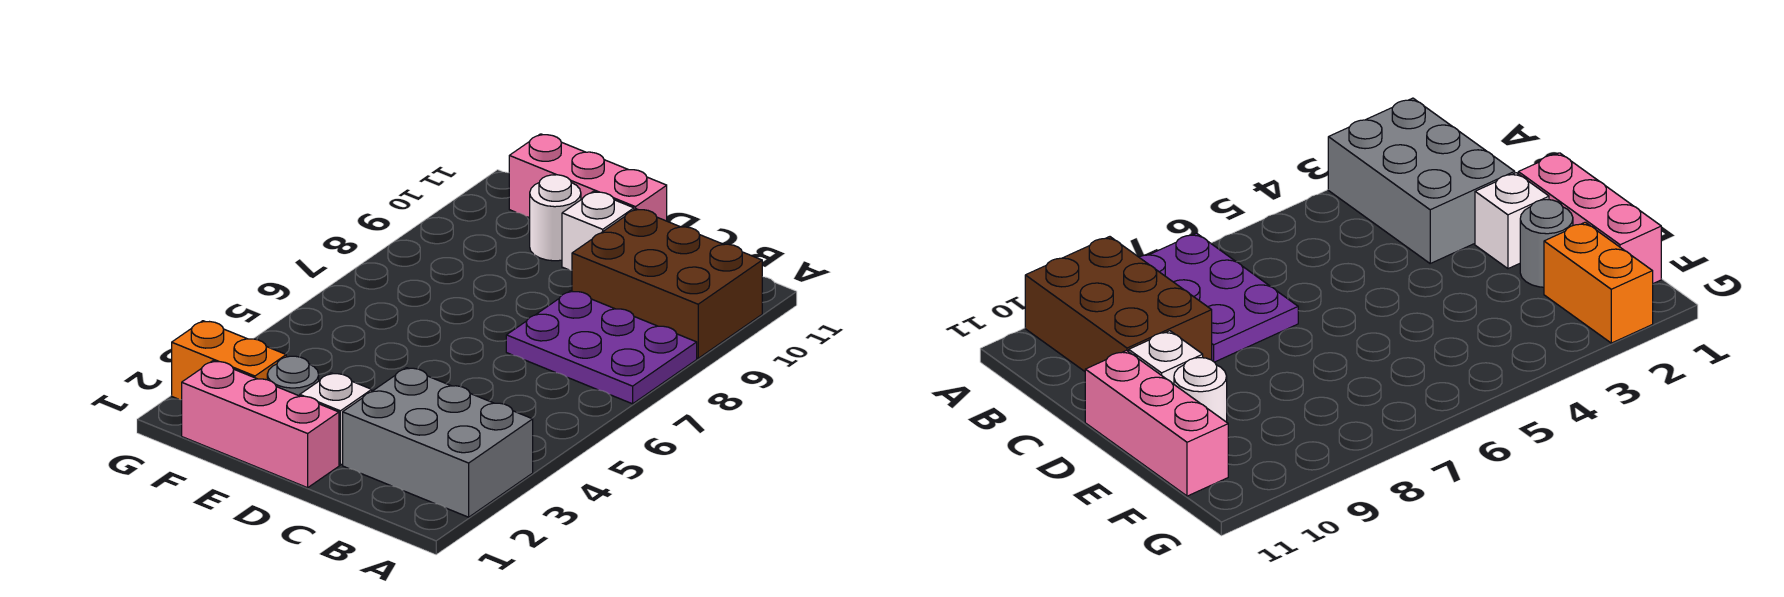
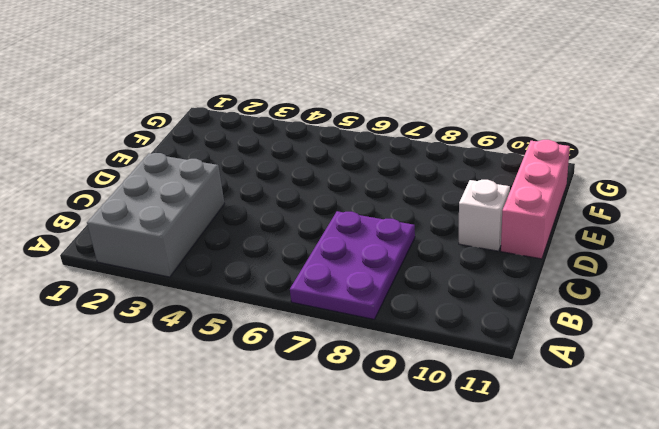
none -> brown brick A9:C10 level 1
none -> pink brick D1:F1 level 1

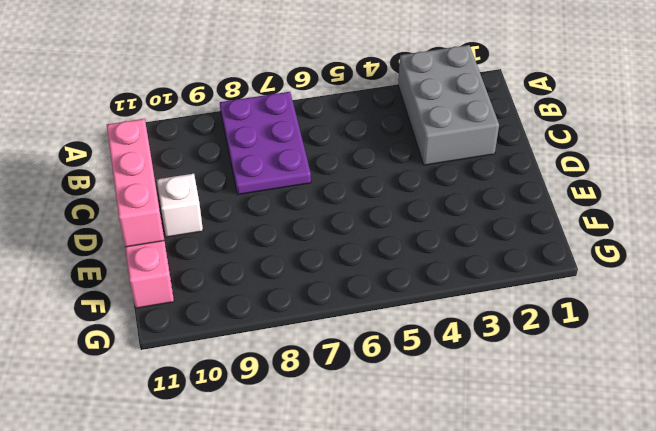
pink brick C11:E11 level 2 -> pink brick D1:F1 level 1
none -> brown brick A9:C10 level 1
none -> white brick D2 level 1

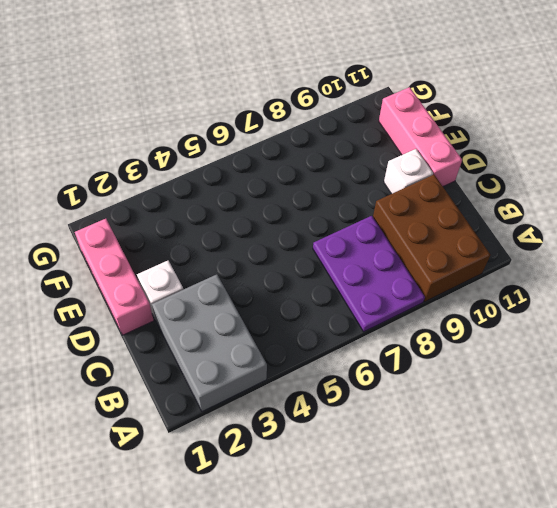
none -> grey round brick E2 level 1
none -> white round brick E10 level 1

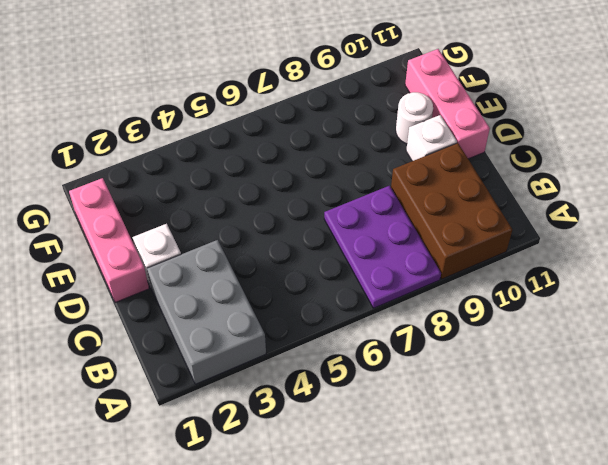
none -> grey round brick E2 level 1
none -> orange brick F2:G2 level 1

